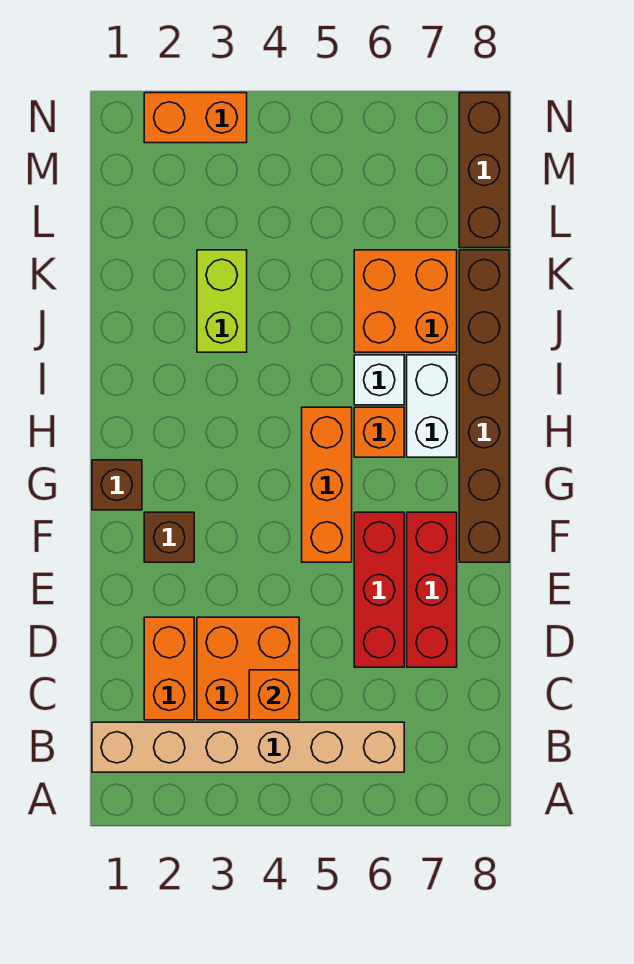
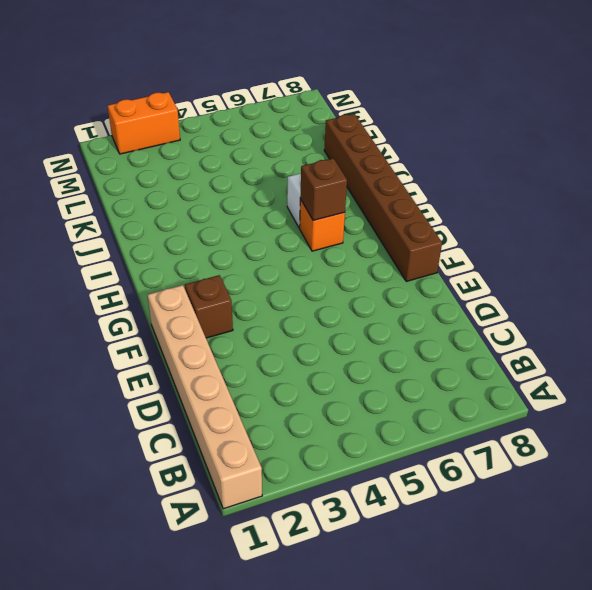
tan brick A1:F1 level 1 -> tan brick B1:B6 level 1
brown brick H6 level 2 -> brown brick G1 level 1
none -> orange brick C2:D2 level 1
none -> orange brick C3:D4 level 1
none -> red brick D6:F6 level 1

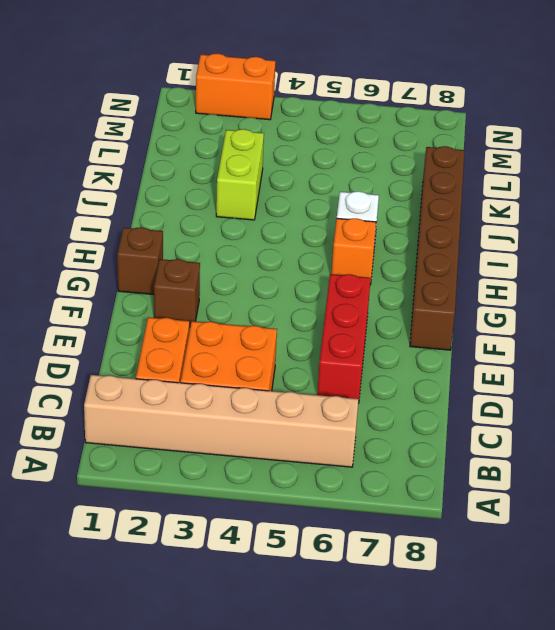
none -> red brick D7:F7 level 1
none -> orange brick F5:H5 level 1
none -> white brick H7:I7 level 1

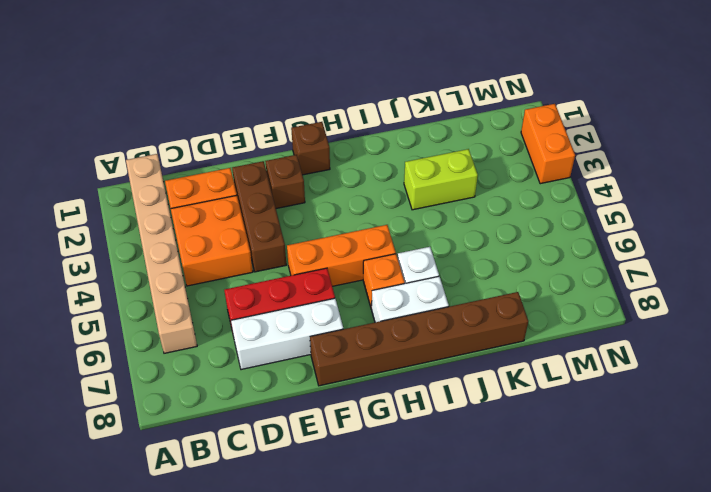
white brick D7:F7 level 1 -> red brick D7:F7 level 1
brown brick E2:E4 level 1 -> brown brick L8:N8 level 1
none -> orange brick J6:K7 level 1
none -> orange brick C4 level 2

